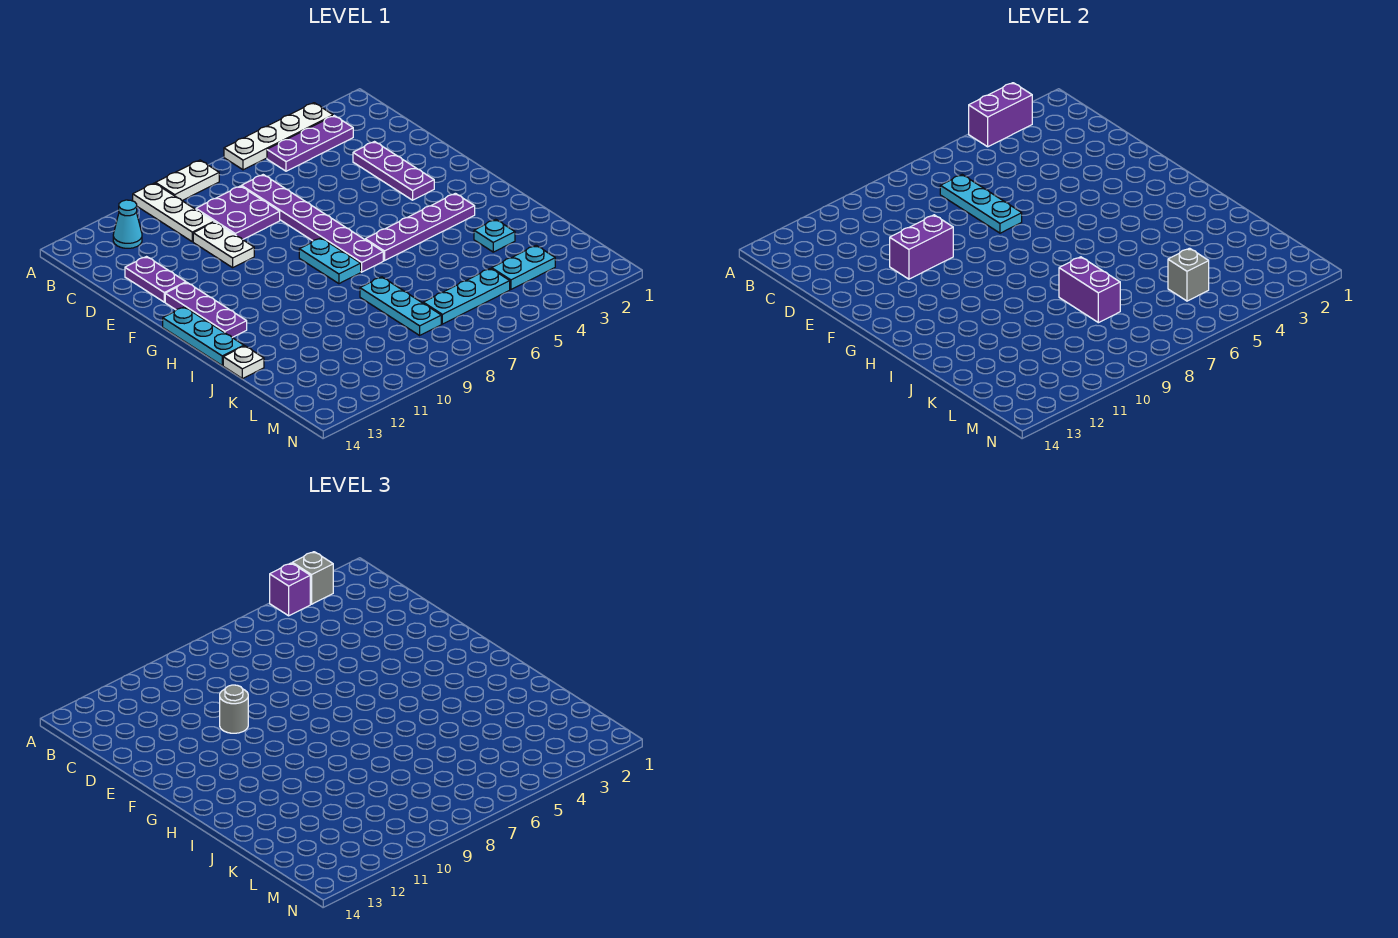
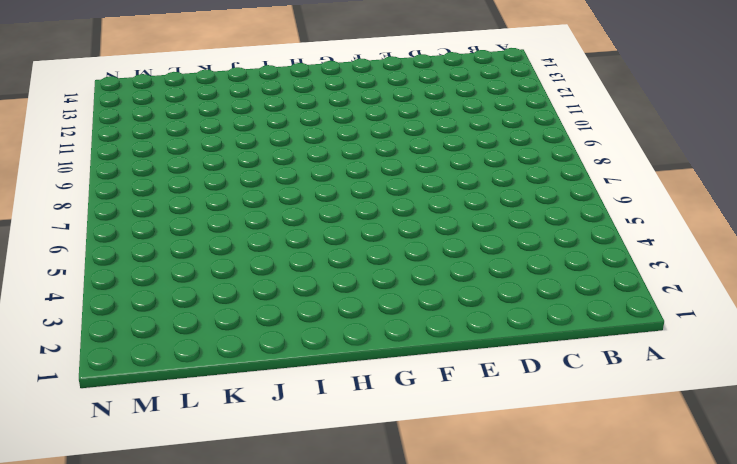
none -> white plate A3:A6 level 1
none -> white plate A8:A9 level 1
none -> white plate A10:C10 level 1

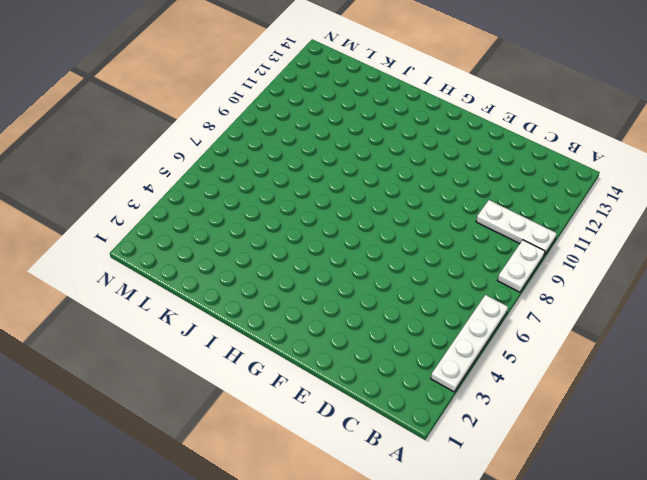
none -> purple plate B3:B5 level 1
none -> cyan cone B12 level 1
none -> purple plate C7:H7 level 1

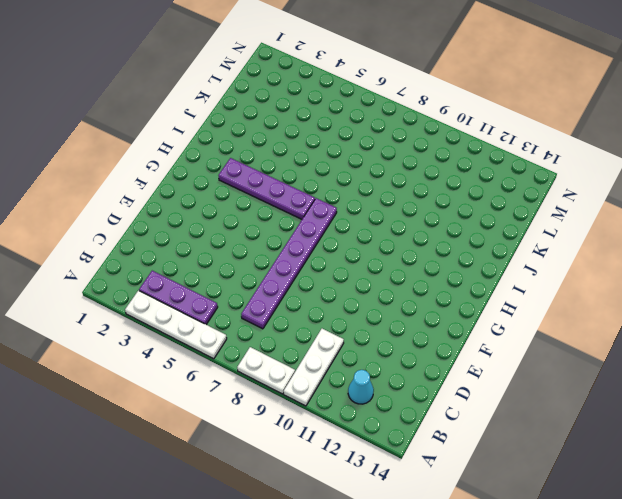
none -> purple plate C8:D9 level 1
none -> purple plate D3:F3 level 1
none -> white plate D10:E10 level 1

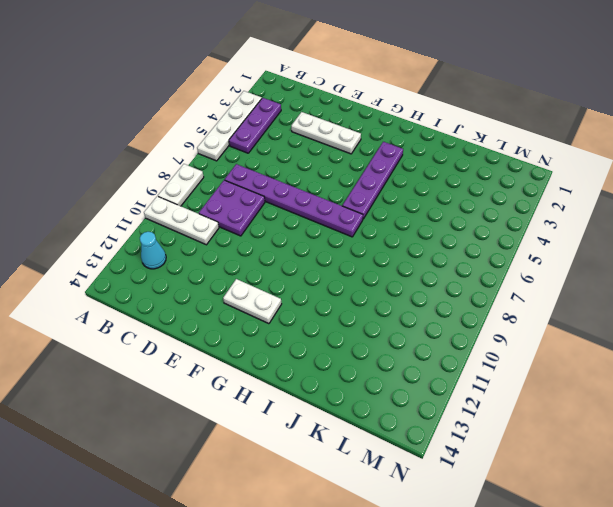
white plate D3:F3 level 1 -> purple plate D3:F3 level 1
white plate F12:G12 level 1 -> white plate D10:E10 level 1
none -> purple plate D13:E13 level 1
none -> purple plate F13:H13 level 1
none -> cyan plate G8:H8 level 1

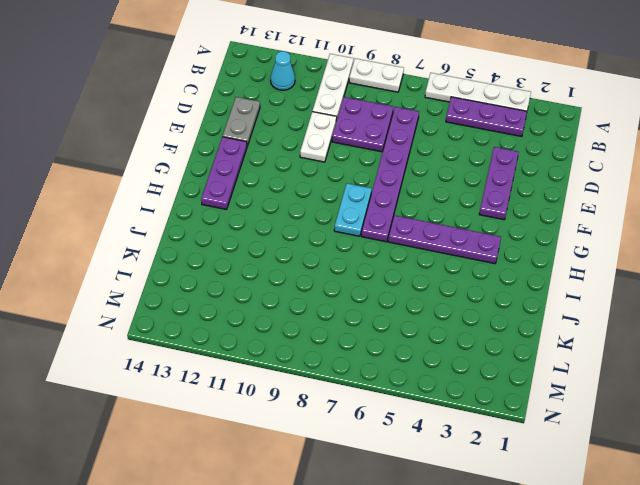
grey plate D13:E13 level 1 -> purple plate D13:E13 level 1
none -> cyan plate G14:I14 level 1
none -> cyan plate J3 level 1
none -> cyan plate J8:L8 level 1

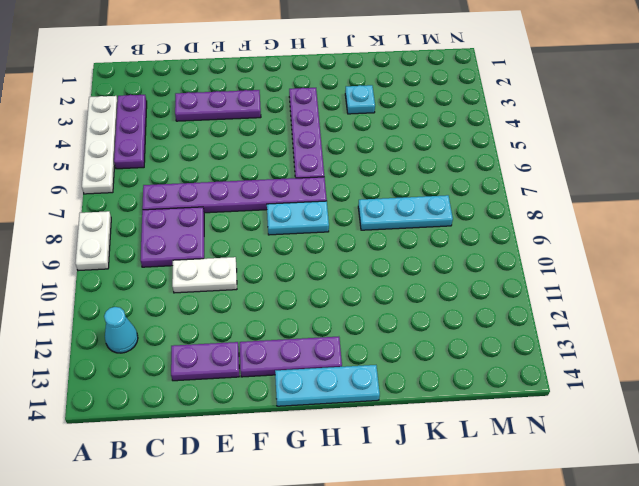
none -> white plate A10:C10 level 1
none -> white plate J14 level 1
none -> cyan plate L3:L4 level 1

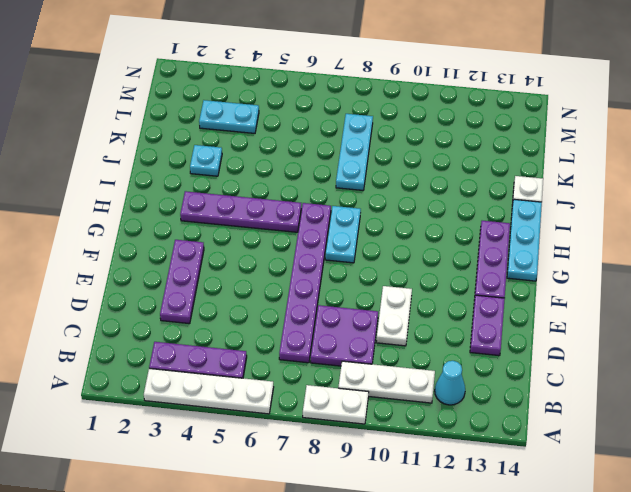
white plate B9:B11 level 1 -> white plate A10:C10 level 1
none -> cyan plate L5:L7 level 1
none -> purple brick A3:A4 level 2
none -> cyan plate C7:E7 level 2

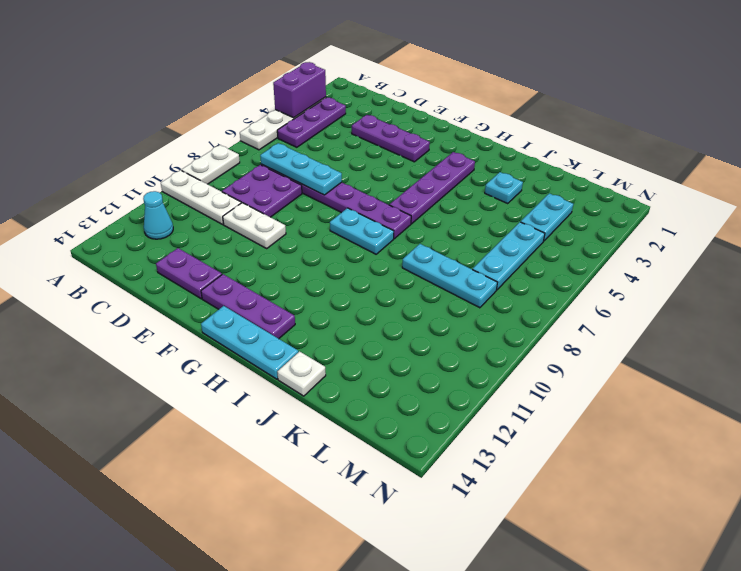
none -> purple brick E10:E11 level 2
none -> purple brick J8:K8 level 2
none -> grey brick L5 level 2

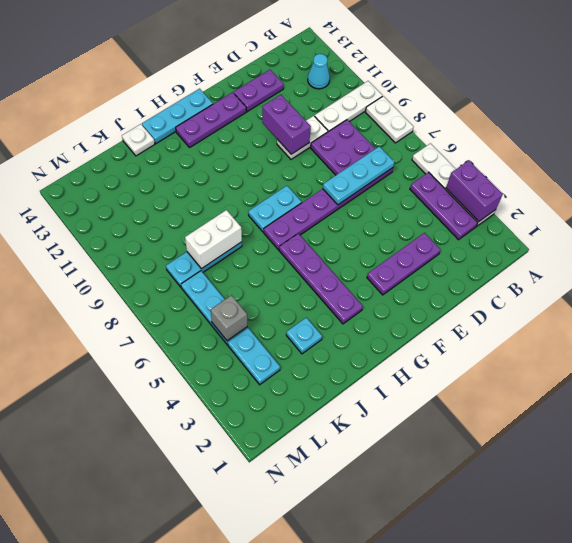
white brick J8:K8 level 2 -> purple brick J8:K8 level 2
none -> grey brick A3 level 3
none -> purple brick A4 level 3
none -> grey round brick E10 level 3

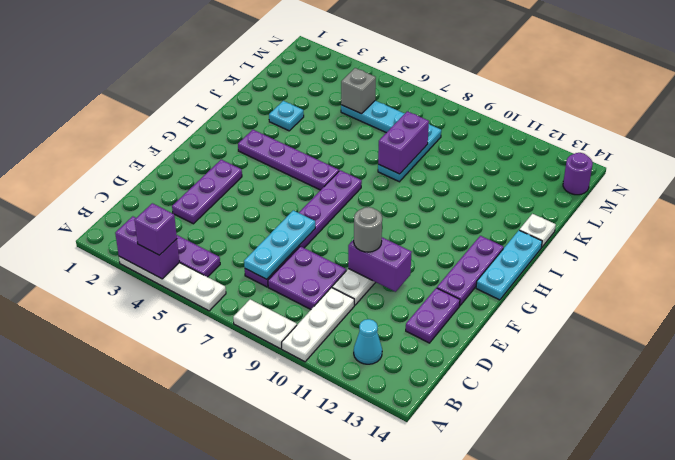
purple round brick M14 level 1 -> none
none -> cyan plate G8:H8 level 1
none -> cyan plate L3:L4 level 1
none -> grey brick A3 level 3

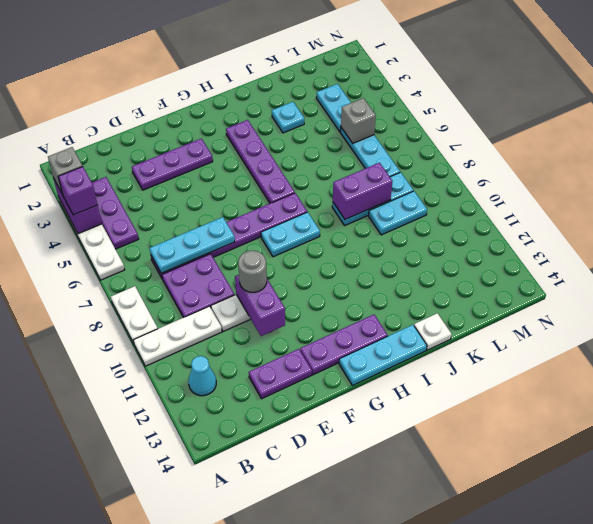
cyan plate K9:L9 level 1 -> none

